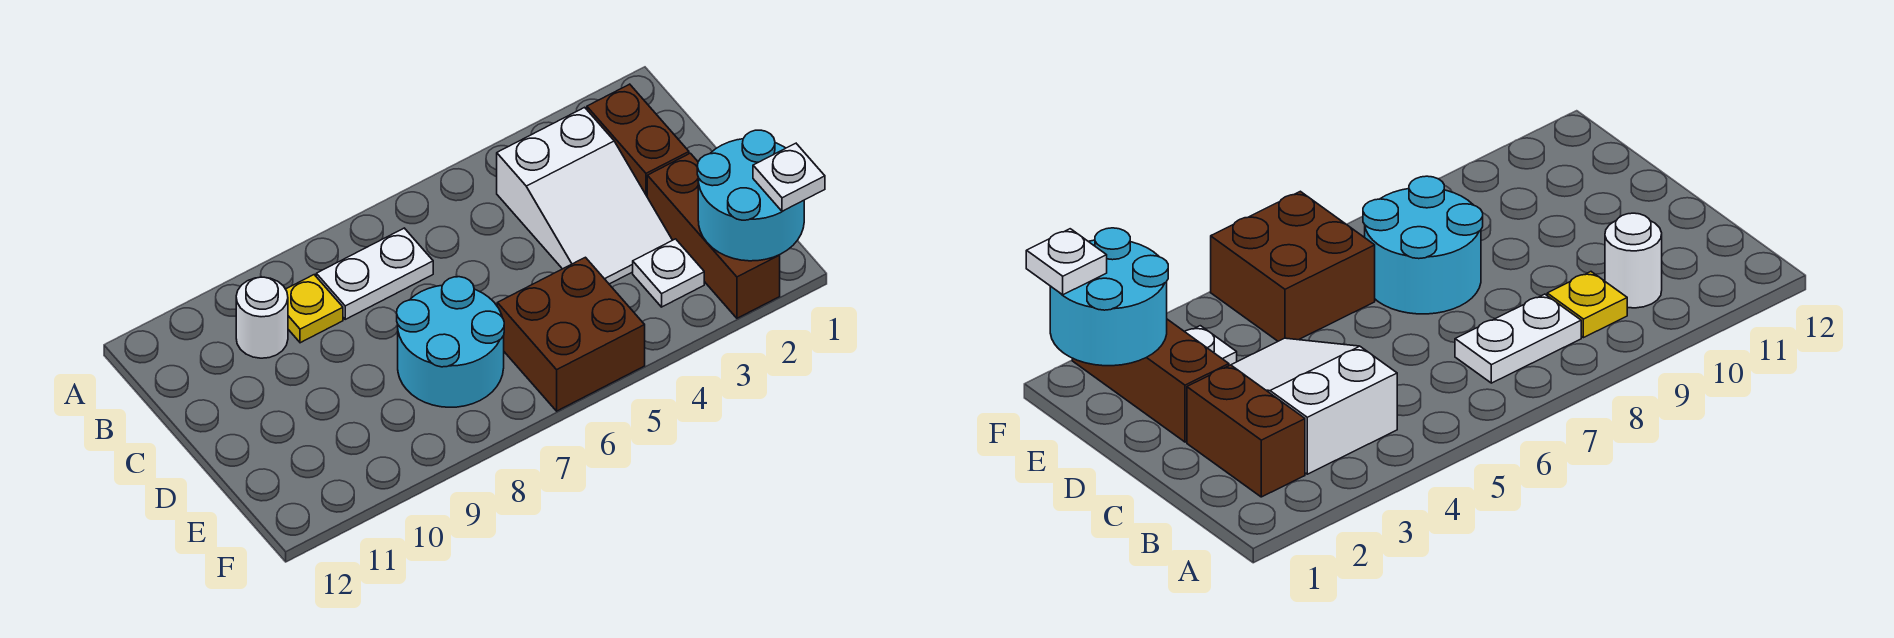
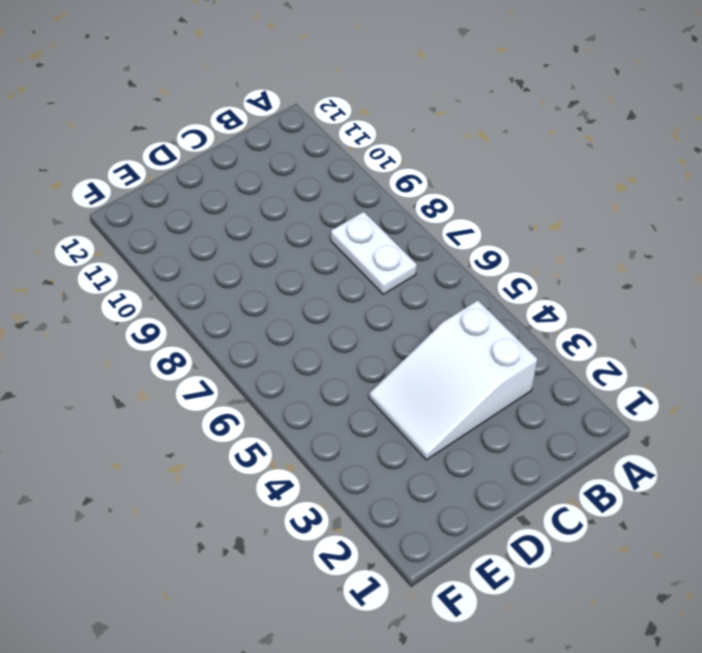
none -> brown brick B2:C2 level 1
none -> yellow plate B9 level 1

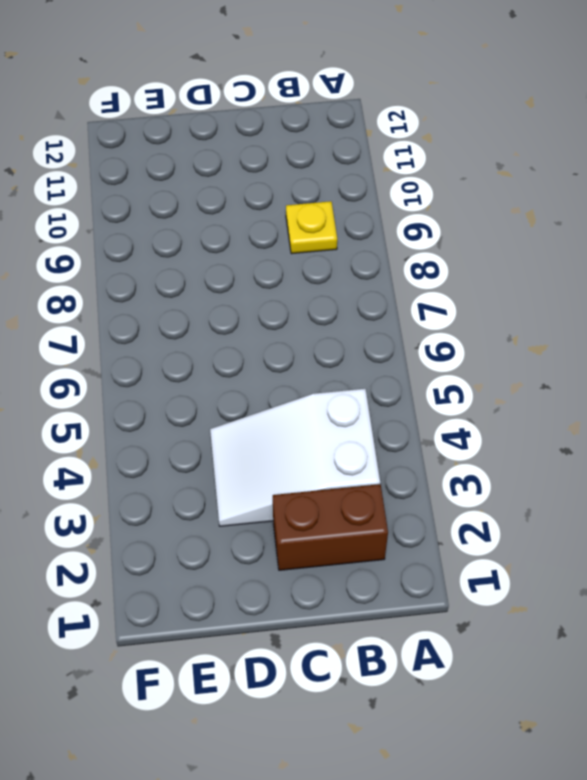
none -> white plate B7:B8 level 1
none -> white round brick B10 level 1

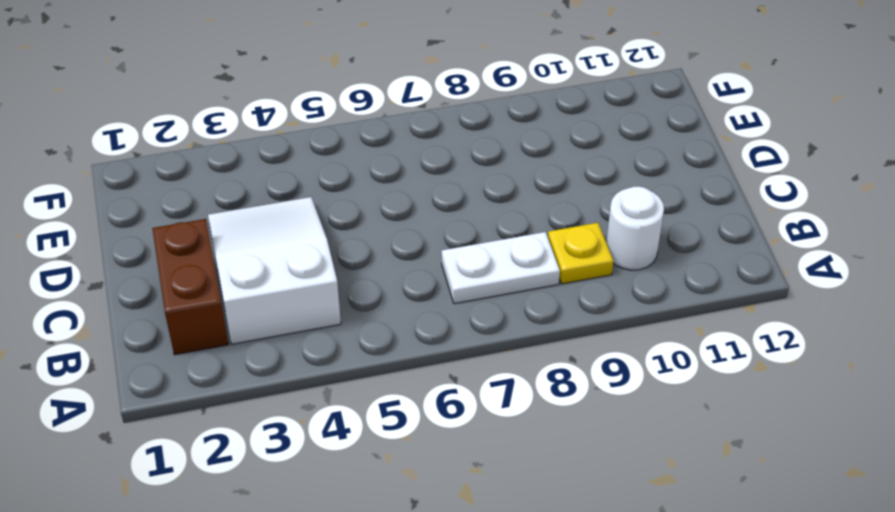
none -> brown brick D2:F2 level 1
none -> cyan round brick D7:E8 level 1

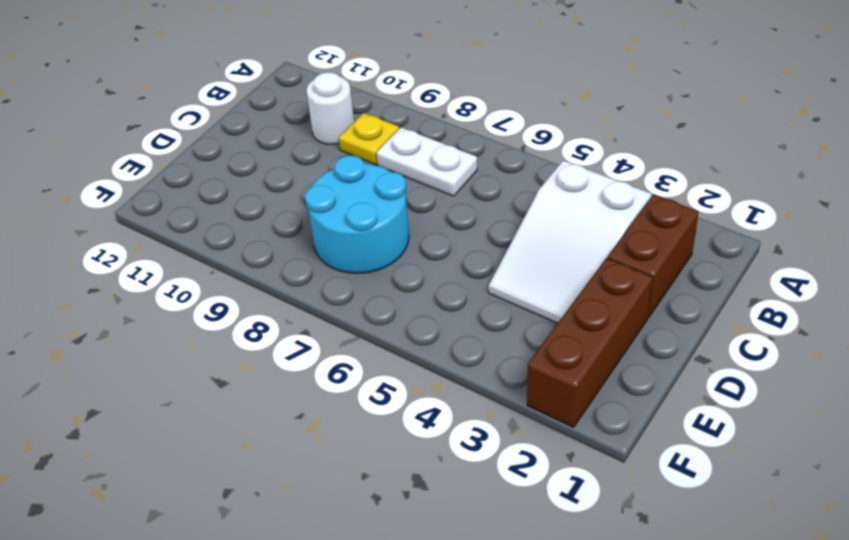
none -> white plate E3 level 1
none -> brown brick E5:F6 level 1

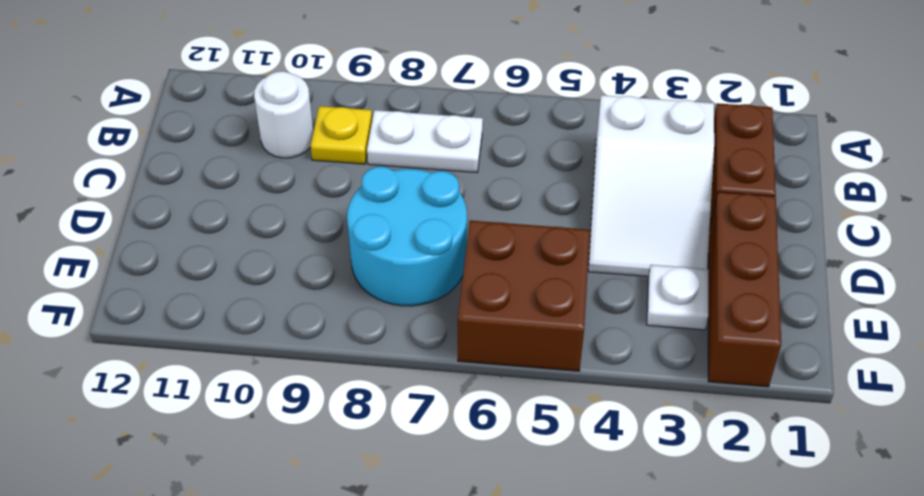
none -> cyan round brick E1:F2 level 2
none -> white plate F1 level 3

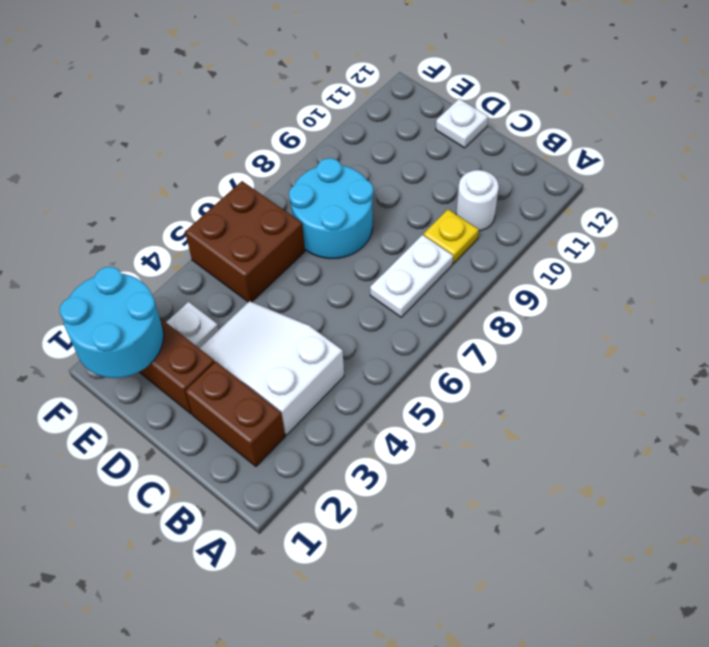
white plate D12 level 1 -> white plate F1 level 3

